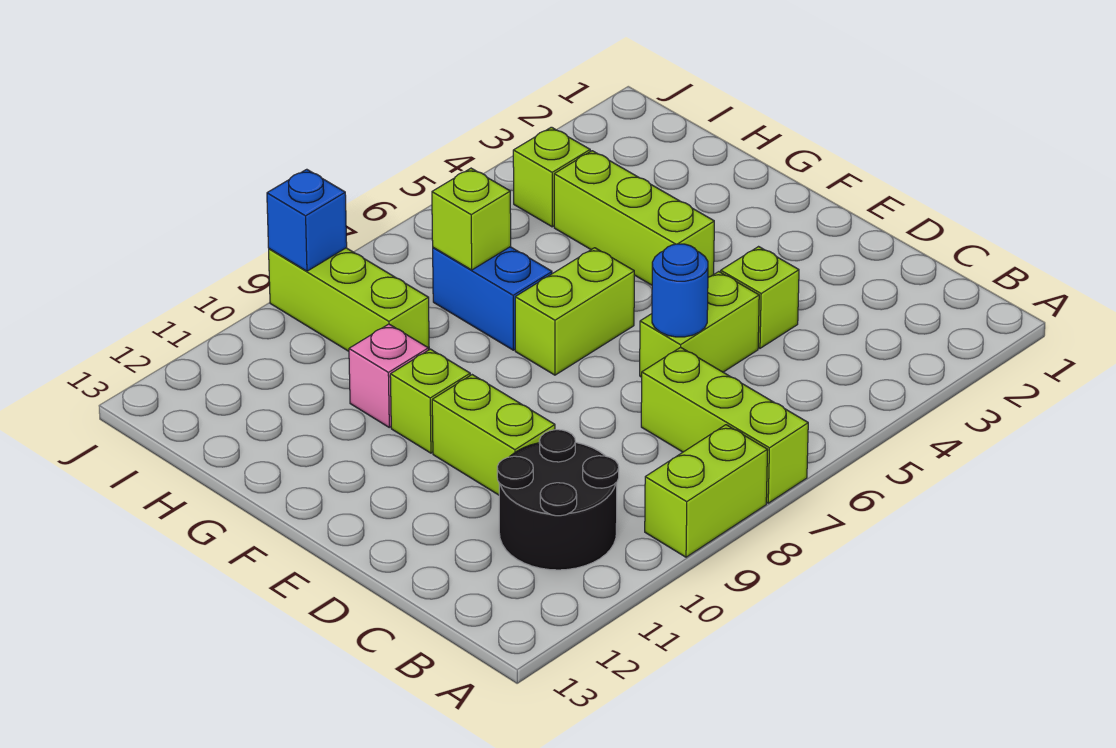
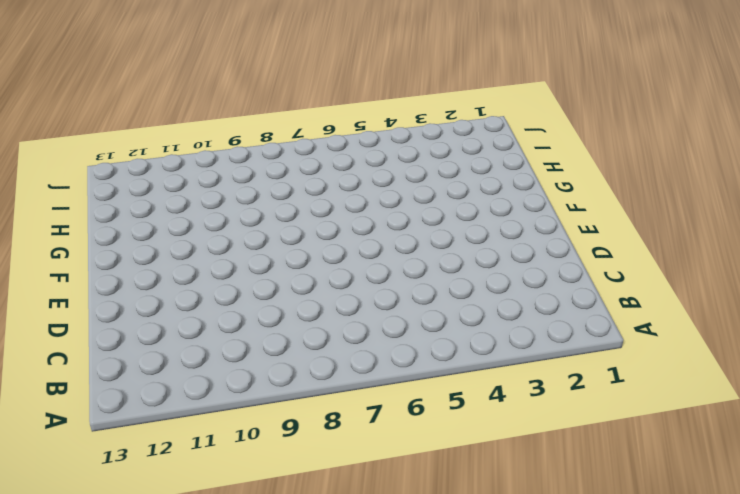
none -> lime brick A7:C7 level 1
none -> lime brick A8:A9 level 1
none -> black round brick B10:C11 level 1

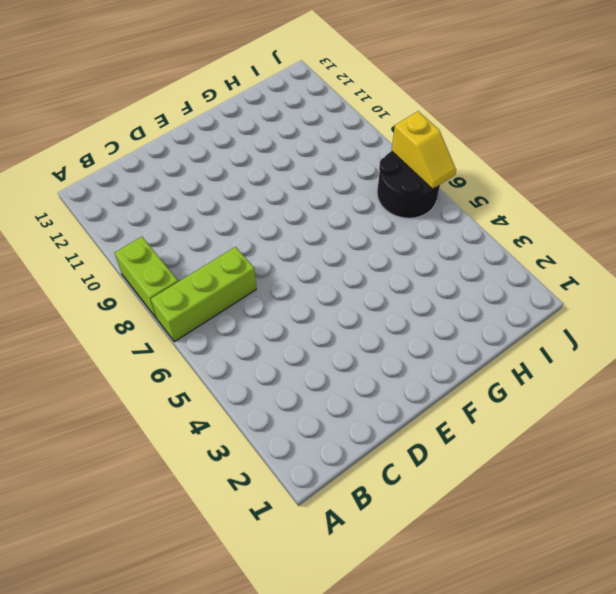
black round brick I6:J7 level 1 -> black round brick B10:C11 level 1
yellow slope J6:J7 level 2 top 7 -> none
none -> lime brick D4 level 1
none -> lime brick D5:D6 level 1
none -> lime brick D10:E10 level 1

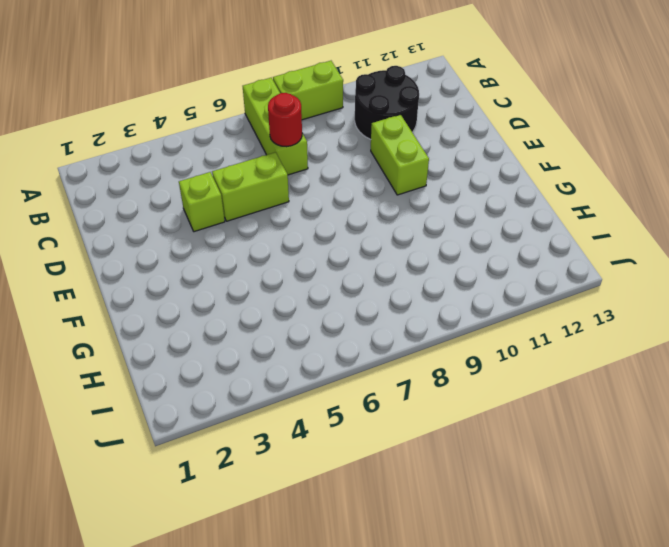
red round brick C7 level 2 -> none
none -> lime brick F4:H4 level 1
none -> lime brick F6:F7 level 1
none -> lime brick F10 level 1

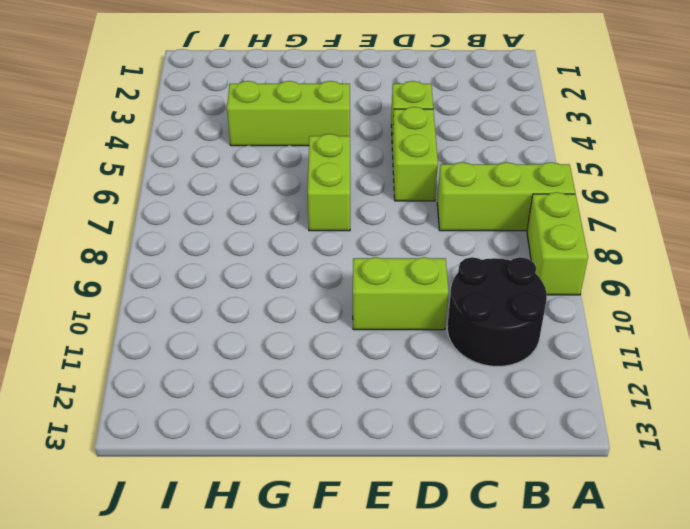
none -> lime brick F10 level 1
none -> blue brick G7:H7 level 1
none -> pink brick G10 level 1

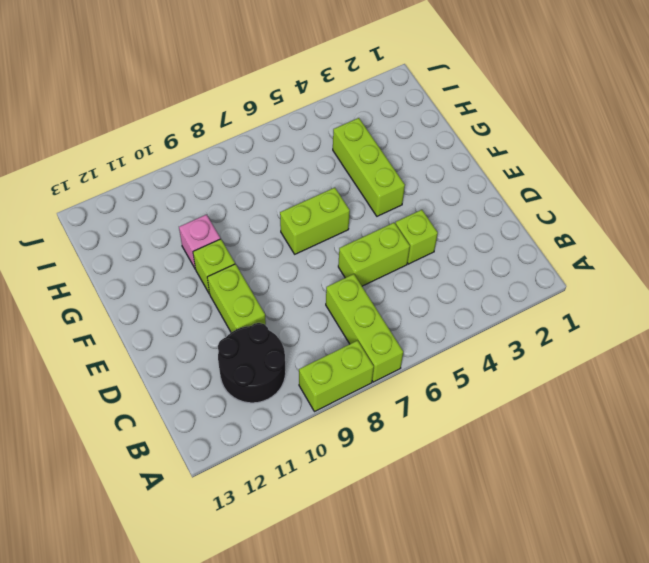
none -> blue brick G7:H7 level 1
none -> lime brick H9:J9 level 1
none -> lime brick I4 level 1

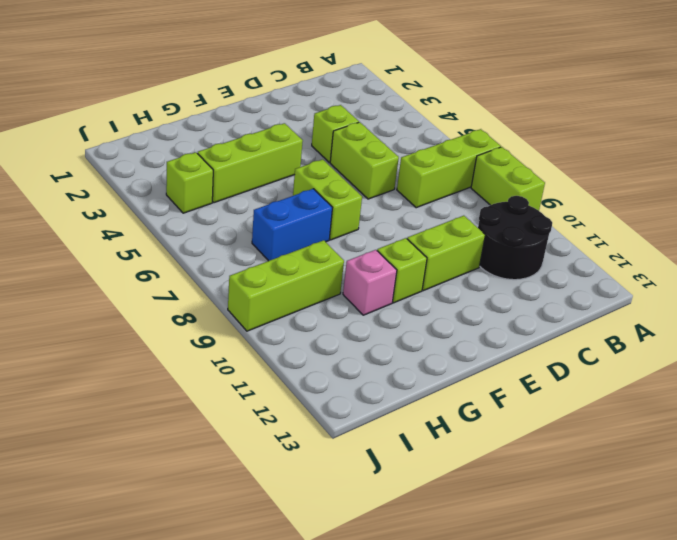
none -> blue round brick D6 level 2
none -> lime brick H7 level 2
none -> blue brick J9 level 2

